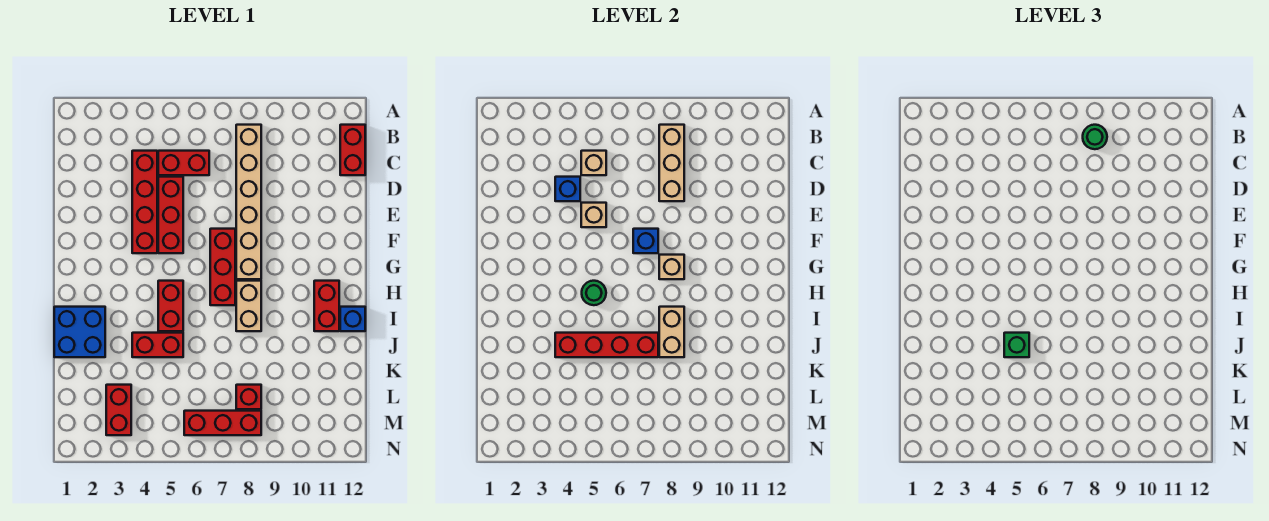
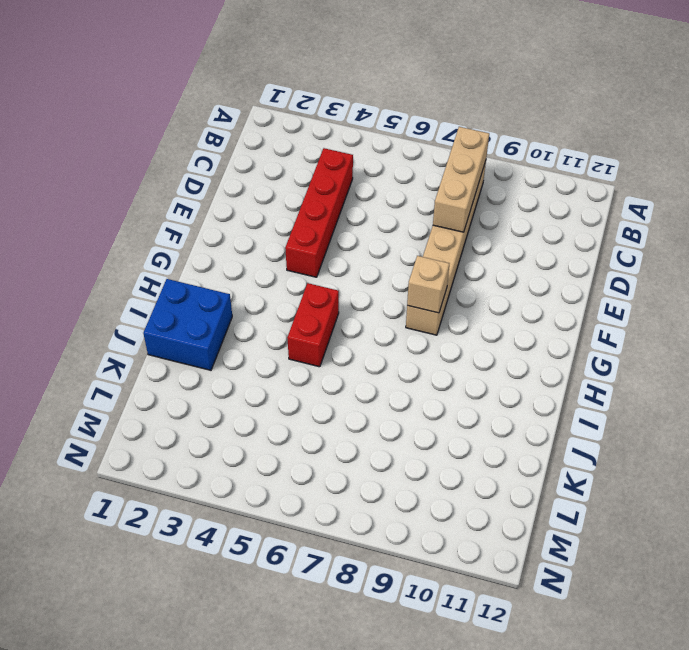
none -> red brick B12:C12 level 1
none -> red brick C5:C6 level 1
none -> red brick D5:F5 level 1

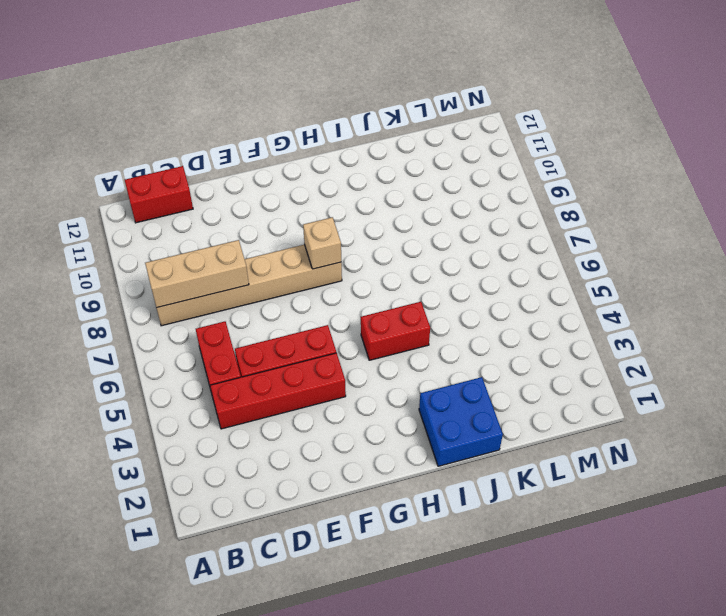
none -> red brick F7:H7 level 1
none -> tan brick H8:I8 level 1
none -> red brick H11:I11 level 1

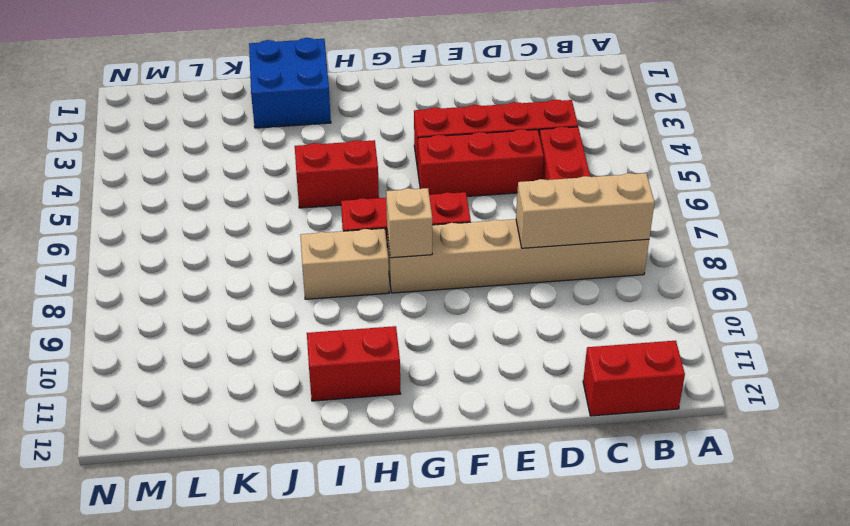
none -> blue brick I12 level 1
none -> red brick J4:J5 level 1
none -> red brick L3:M3 level 1

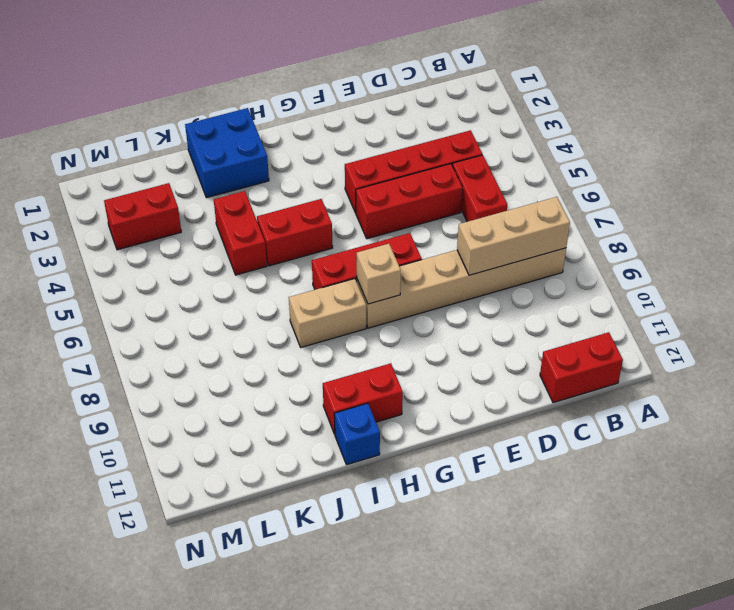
none -> red brick L8 level 1
none -> red brick M6:M8 level 1
none -> tan brick C5 level 2

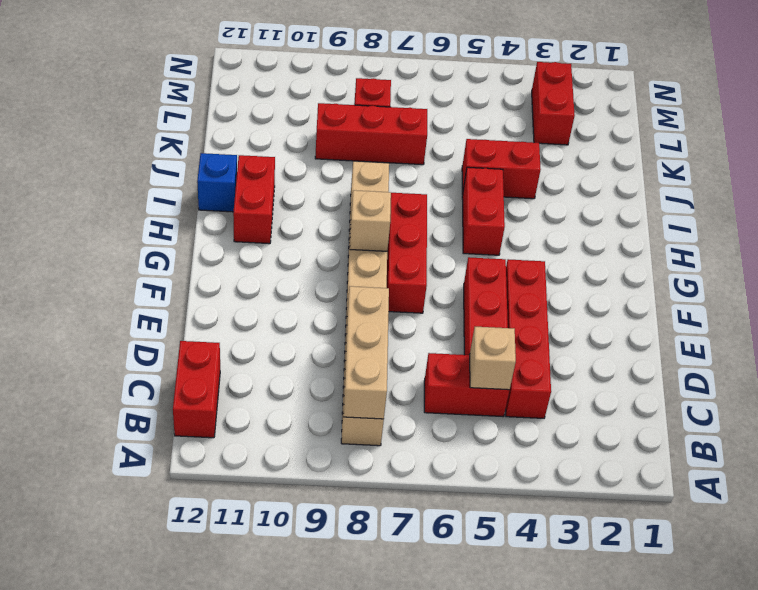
red brick K7:K9 level 1 -> red brick M6:M8 level 1
none -> blue brick I1:J2 level 1
none -> blue brick D4 level 2
none -> tan brick E5 level 2

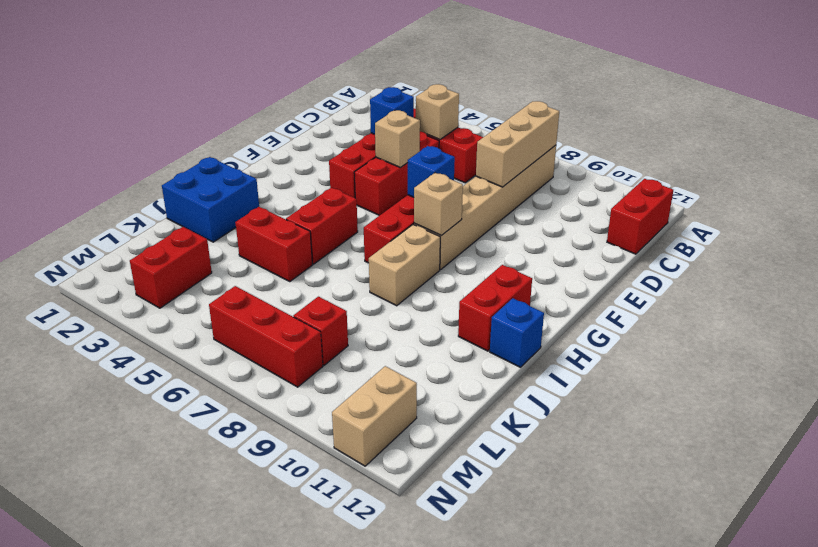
tan brick M11:N11 level 1 -> tan brick I8:J8 level 2
none -> green round brick H5 level 2
none -> red brick J4:J7 level 2
none -> green round brick B8 level 3

